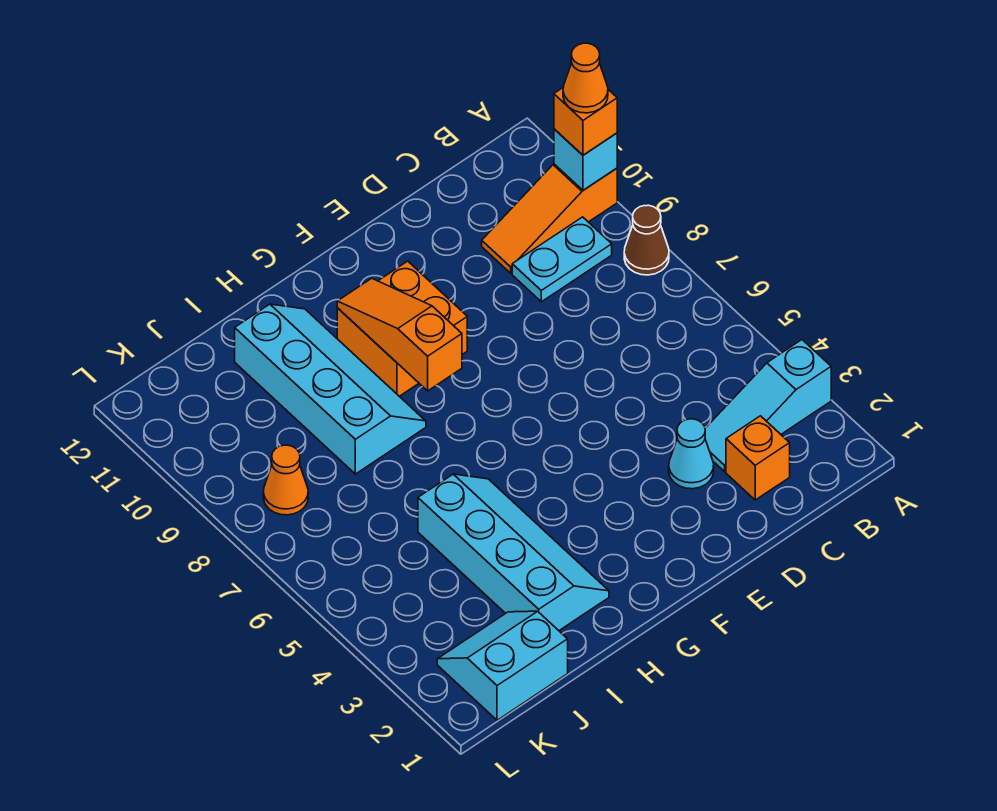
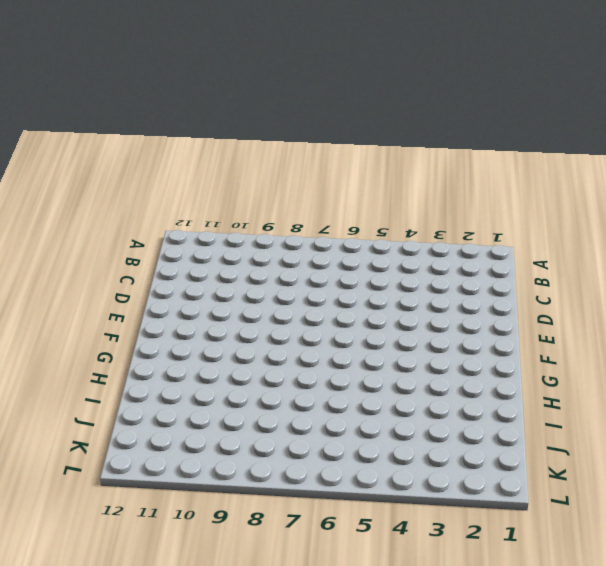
none -> cyan slope A3:C3 level 1 top A
none -> brown cone A8 level 1
none -> orange slope A10:C10 level 1 top A

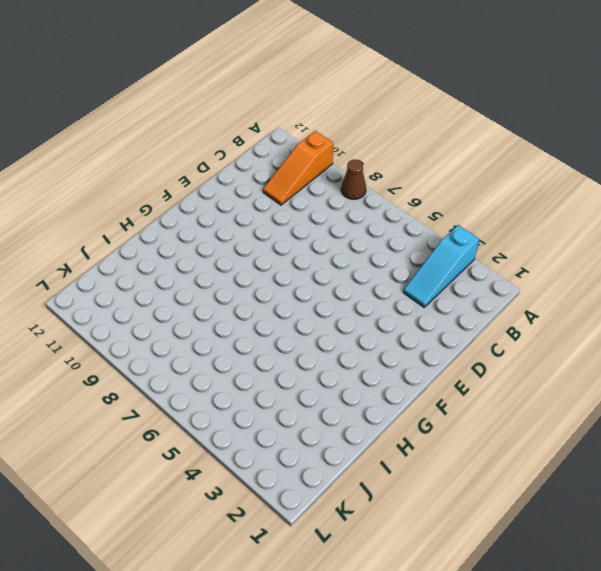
none -> cyan plate B9:C9 level 1
none -> orange brick C2 level 1
none -> cyan cone D3 level 1

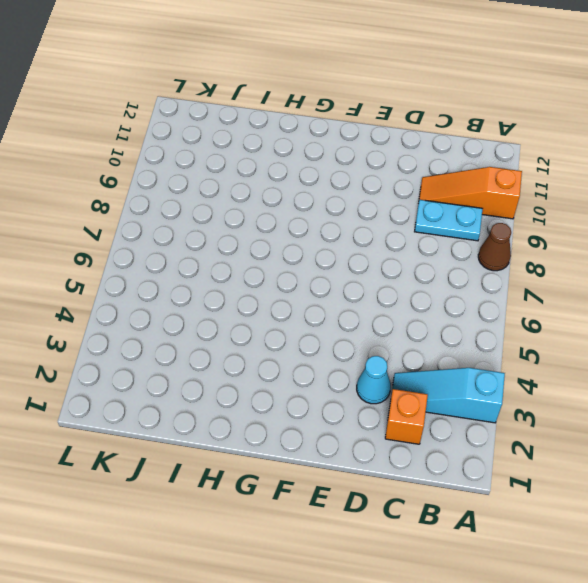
none -> orange brick F9:G10 level 1
none -> cyan slope H2:I5 level 1 top I
none -> cyan slope H8:I11 level 1 top I

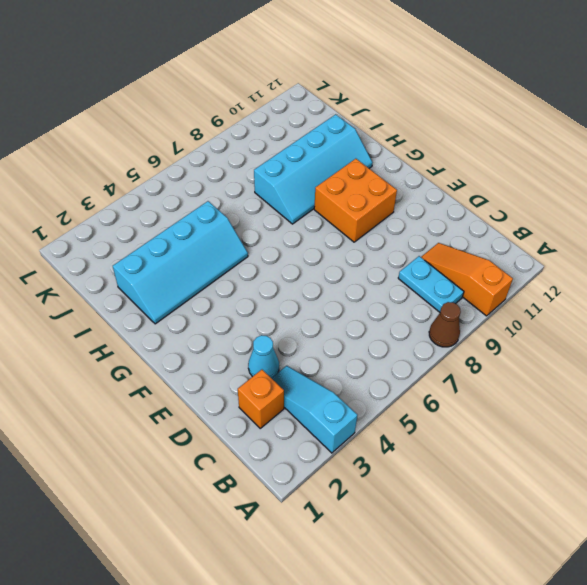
none -> cyan slope J1:K2 level 1 top 1
none -> orange cone K8 level 1
none -> cyan brick A10 level 2

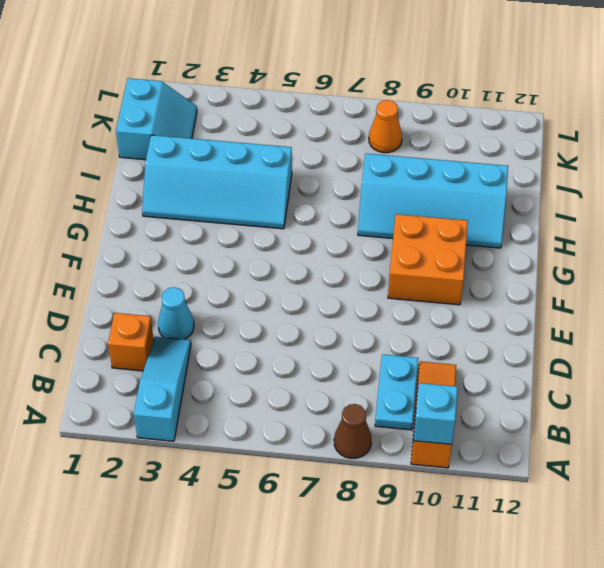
none -> orange slope G8:G10 level 2 top 8
none -> orange brick A10 level 3
none -> orange cone A10 level 4

